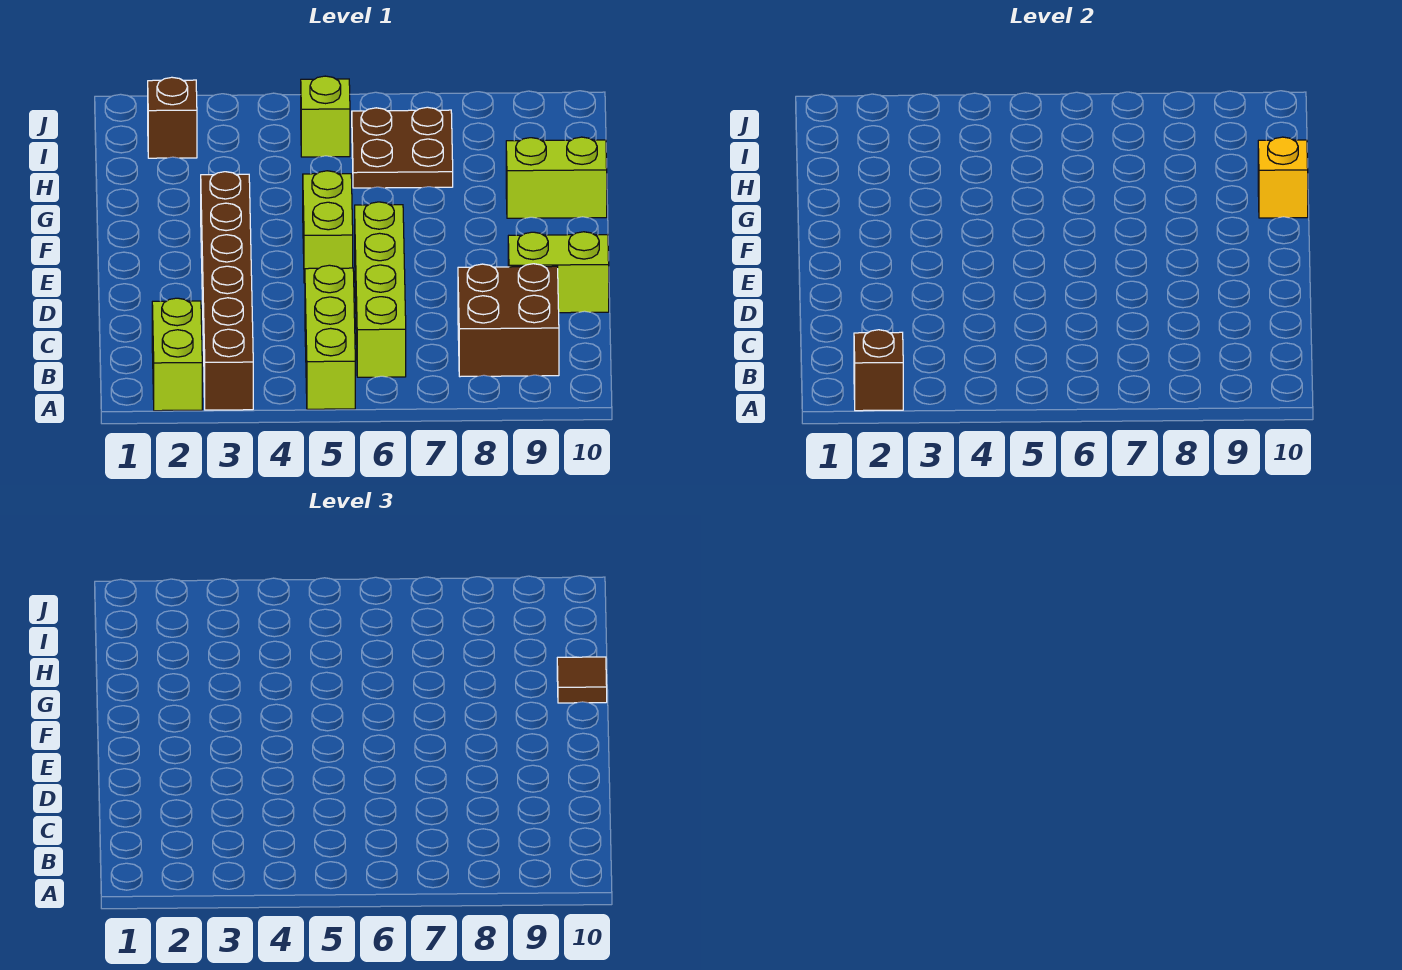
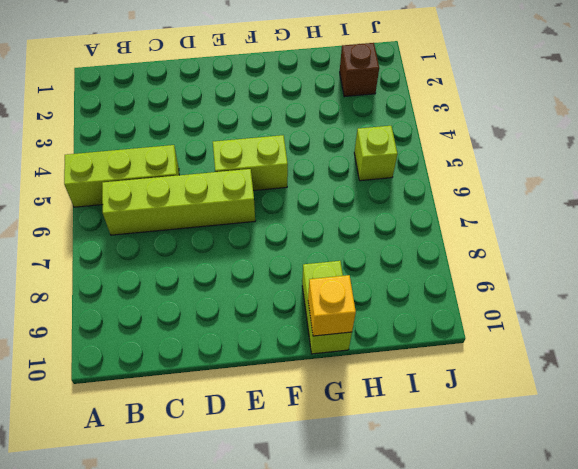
none -> lime brick A2:B2 level 1
none -> brown brick A3:F3 level 1
none -> brown brick B8:C9 level 1

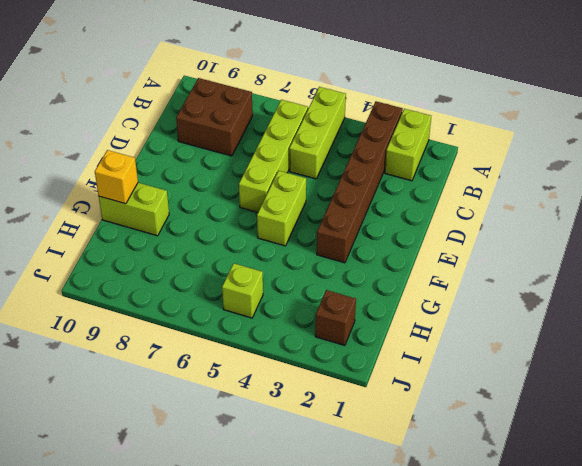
none -> lime brick D9:D10 level 1
none -> brown plate H6:I7 level 1
none -> brown brick A2 level 2

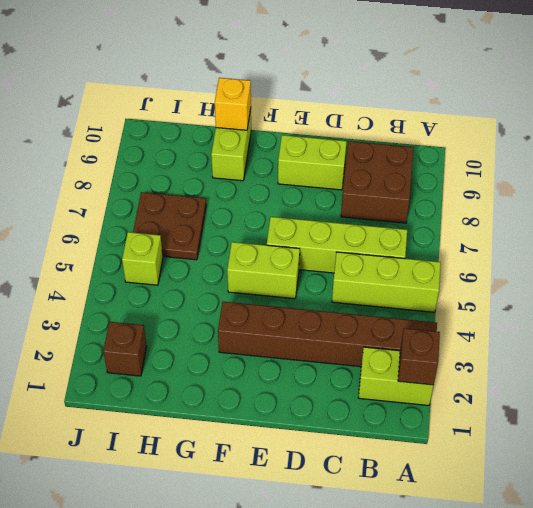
lime brick D9:E9 level 1 -> lime brick D9:D10 level 1
none -> brown tile G10 level 3

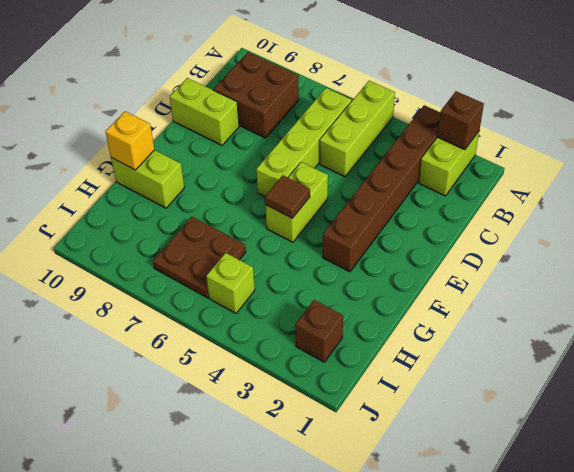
brown tile F5 level 2 -> brown tile G10 level 3

